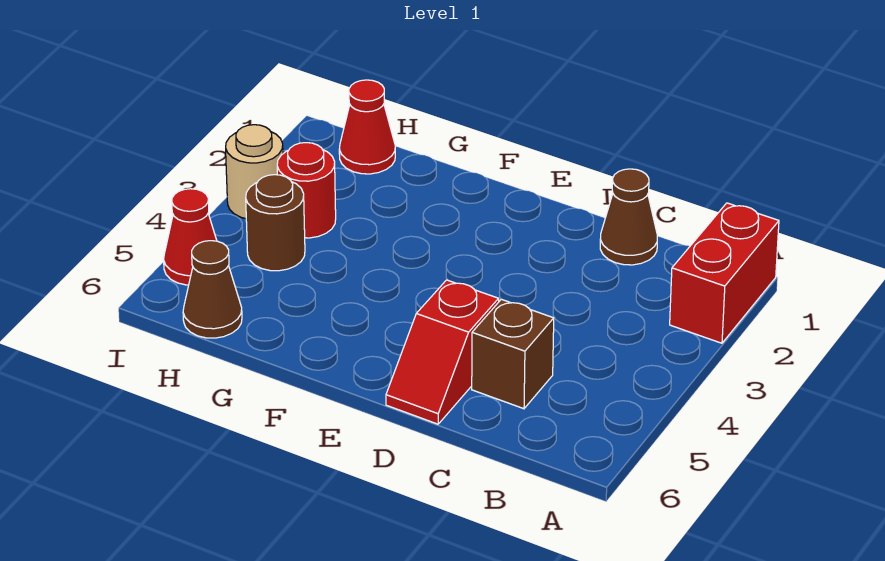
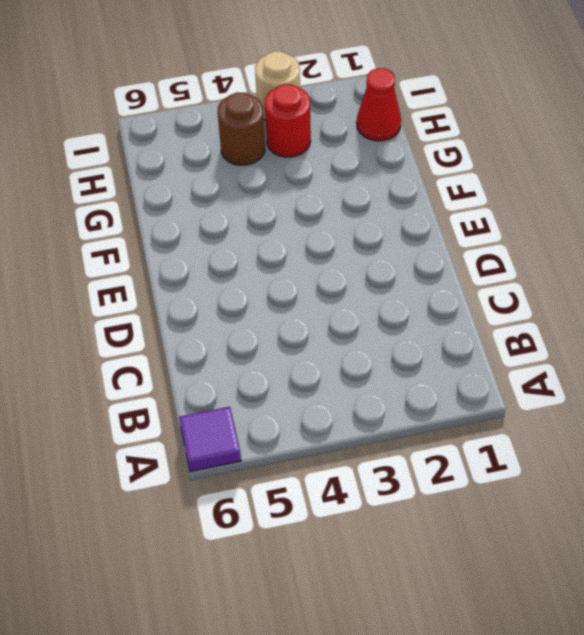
purple tile A6 level 1 -> none
none -> red brick A1:A2 level 1
none -> brown cone C1 level 1

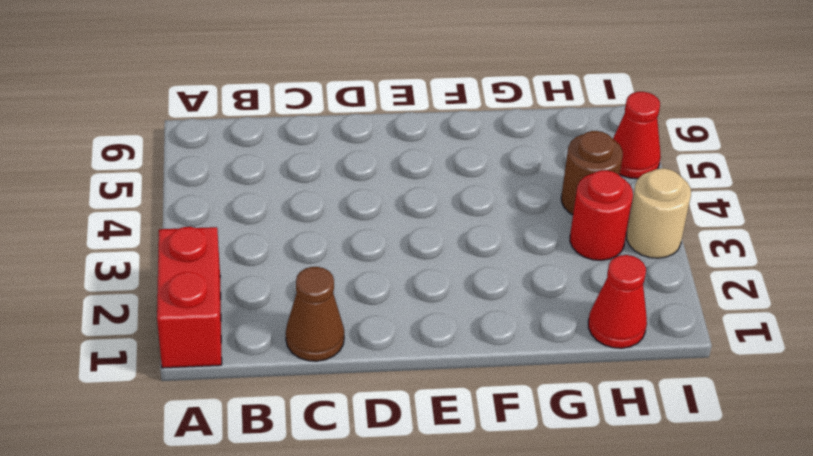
none -> brown brick C5 level 1
none -> red slope D5:D6 level 1 top 5

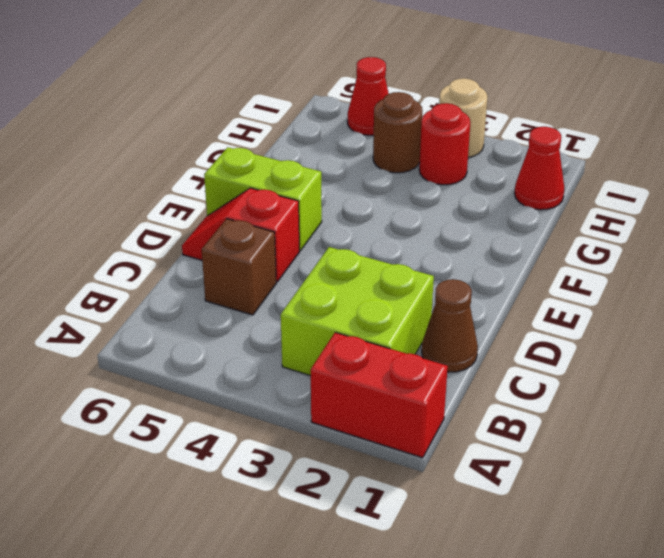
lime brick B2:C3 level 1 -> none
lime brick E5:E6 level 1 -> none
none -> brown cone H6 level 1

